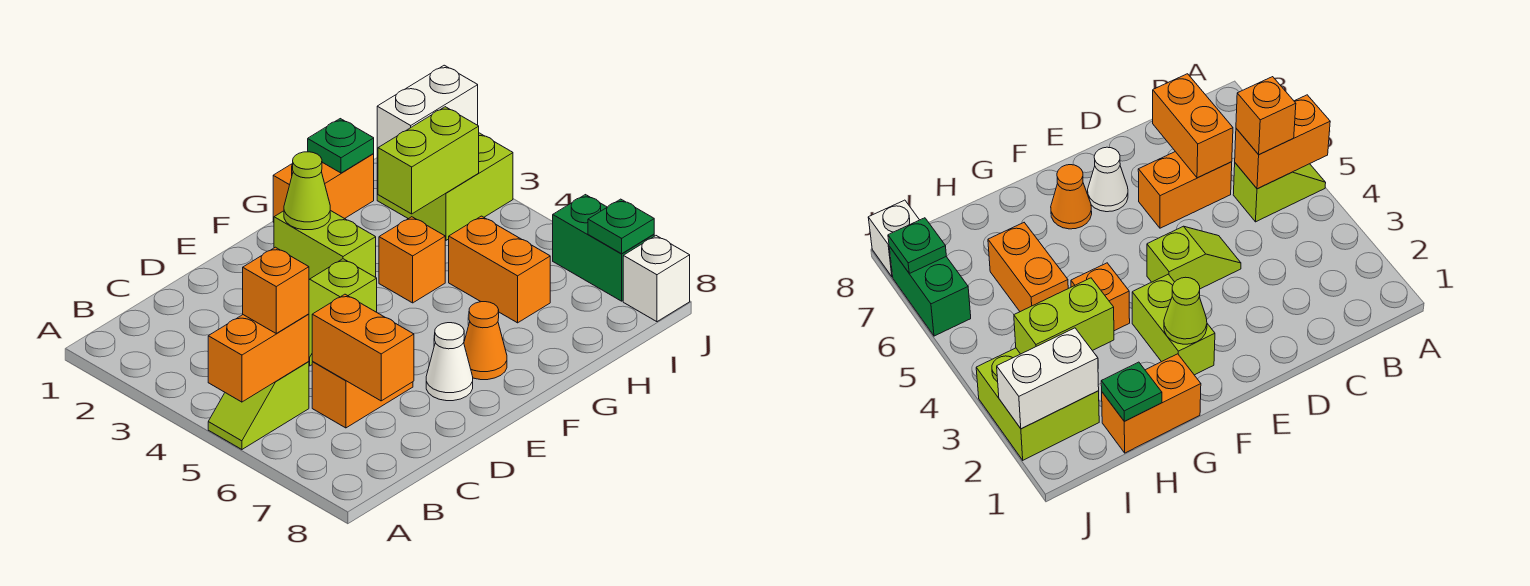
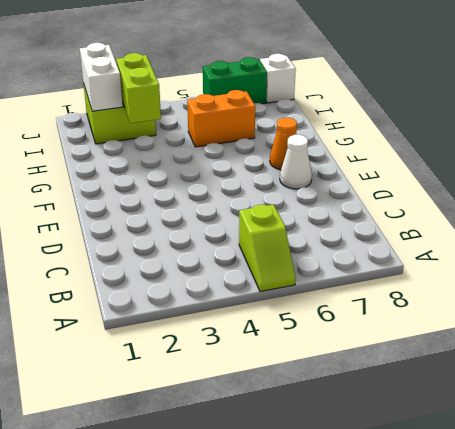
none -> orange brick C6:D6 level 1
none -> lime slope D4:E4 level 1 top E
none -> lime brick F2:F3 level 1

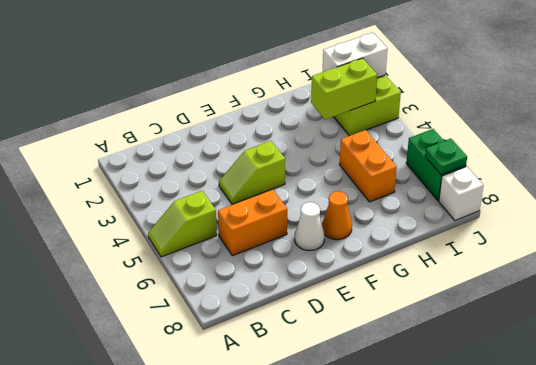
none -> lime brick F2:F3 level 1
none -> orange brick G1:H1 level 1
none -> orange brick G4 level 1

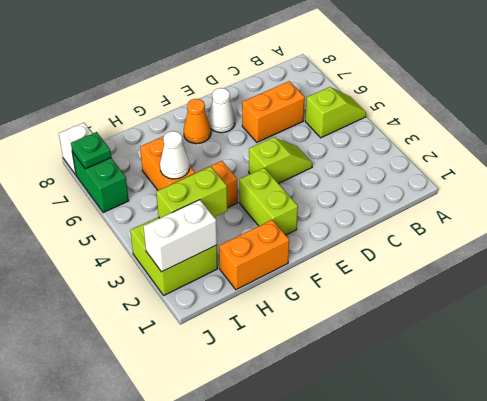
white cone H5 level 2 -> none
none -> orange brick A5:B5 level 2
none -> orange brick C6:C7 level 2
none -> lime cone F2 level 2

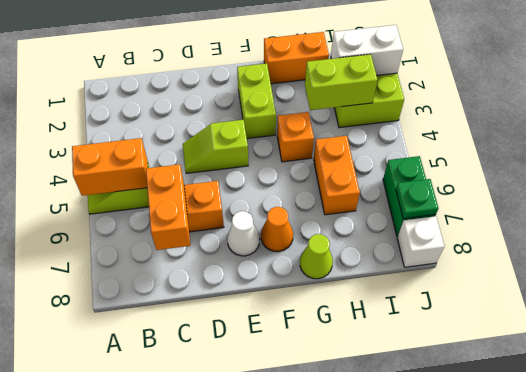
lime cone G8 level 1 -> lime cone F2 level 2
none -> green plate H1 level 2
none -> orange brick B5 level 3

